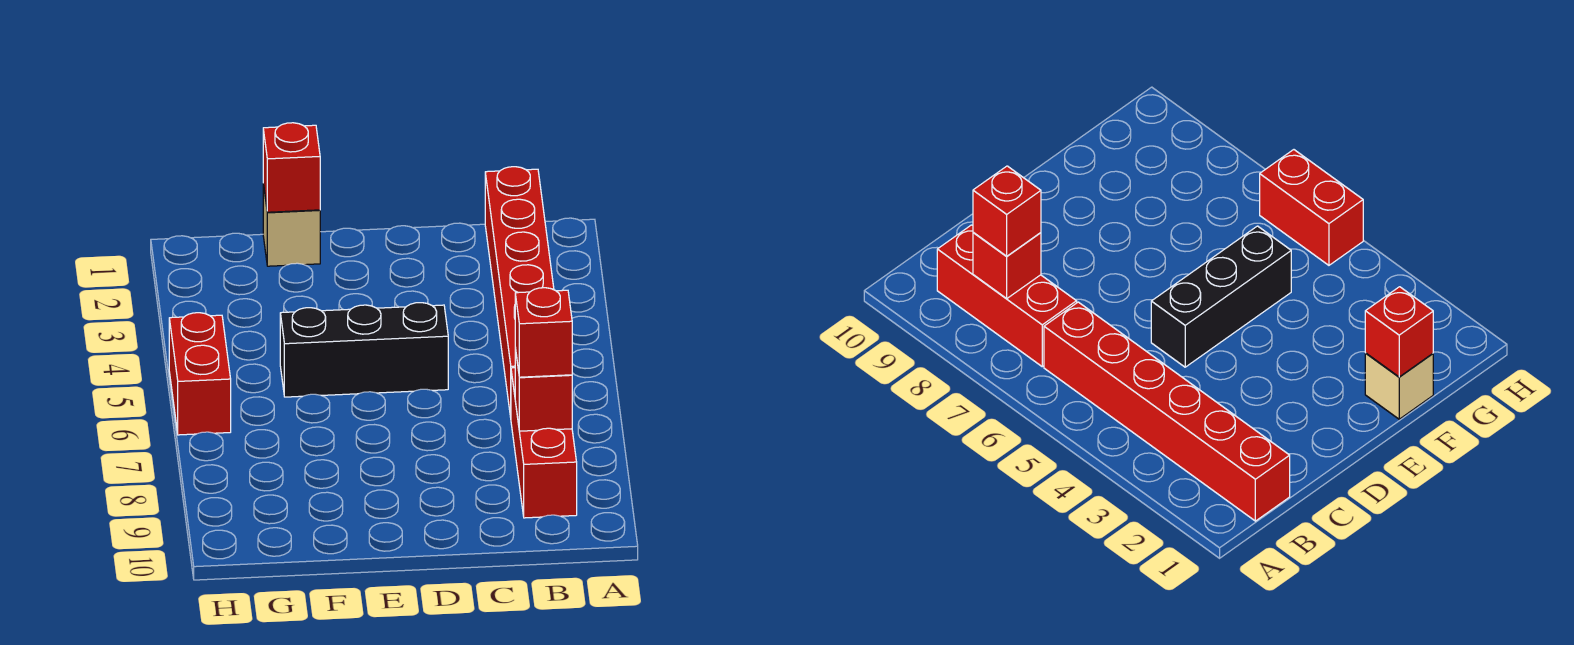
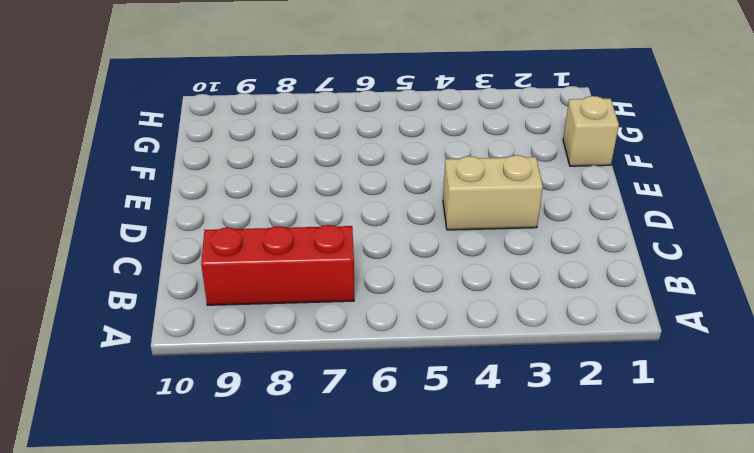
tan brick D3:D4 level 1 -> none
none -> red brick B1:B6 level 1
none -> black brick D5:F5 level 1

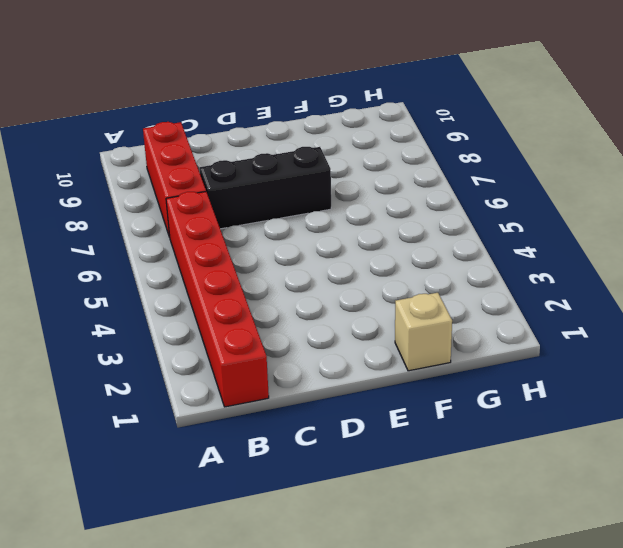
black brick C7:E7 level 1 -> black brick D5:F5 level 1
none -> red brick H5:H6 level 1
none -> red brick B8 level 2

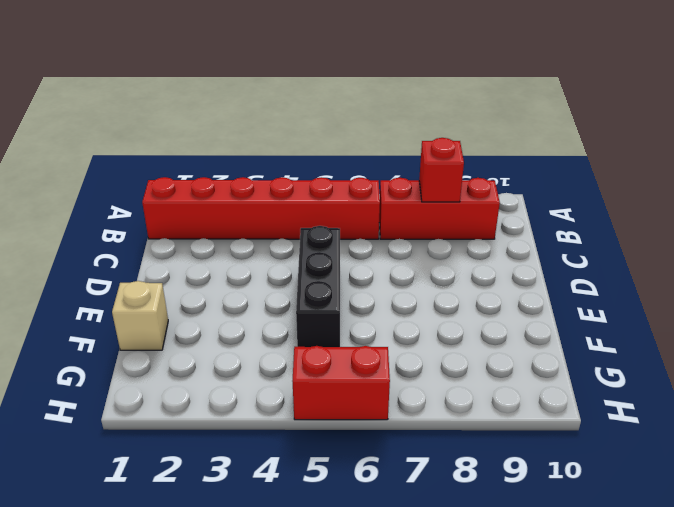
none -> red brick F1 level 2
none -> red brick B8 level 3

